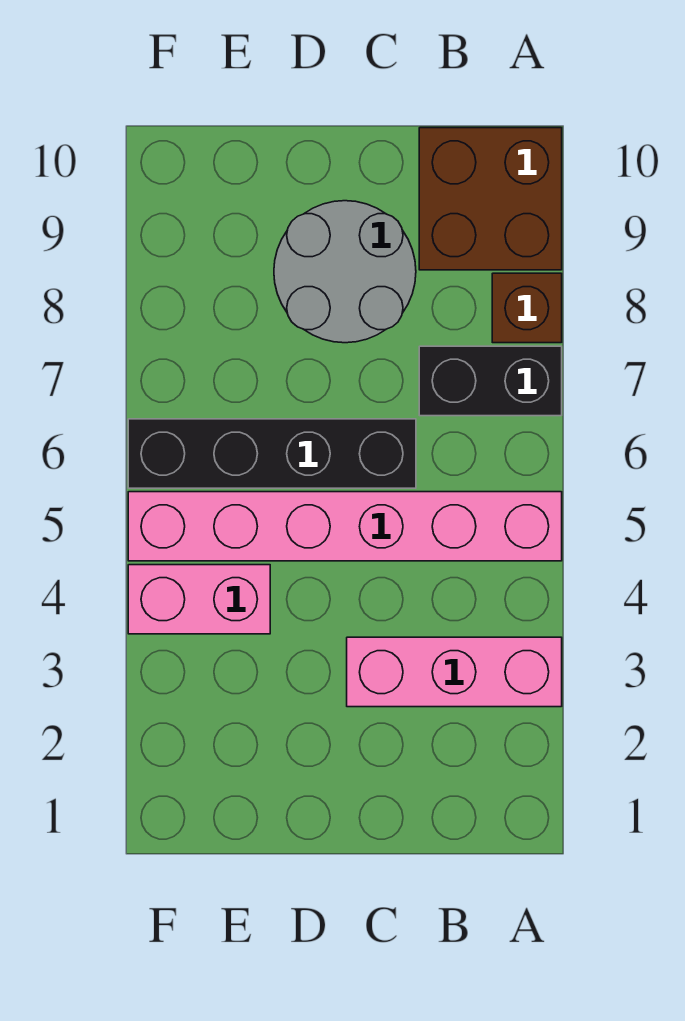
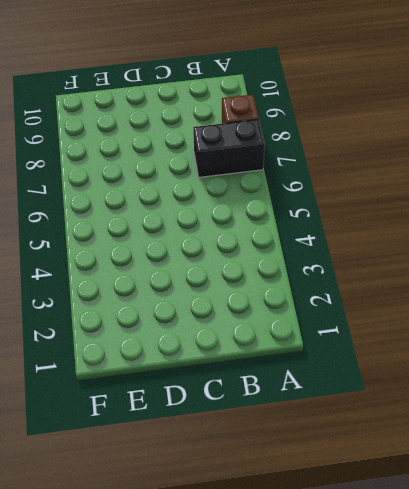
none -> pink brick A3:C3 level 1
none -> pink brick A5:F5 level 1

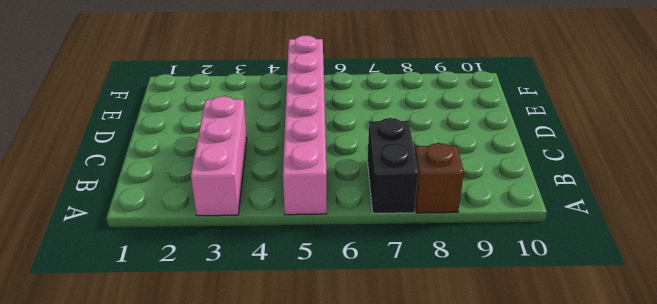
none -> brown brick A9:B10 level 1
none -> black brick C6:F6 level 1

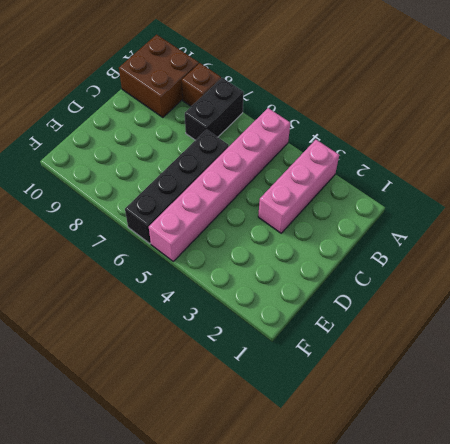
none -> grey round brick C8:D9 level 1
none -> pink brick E4:F4 level 1

